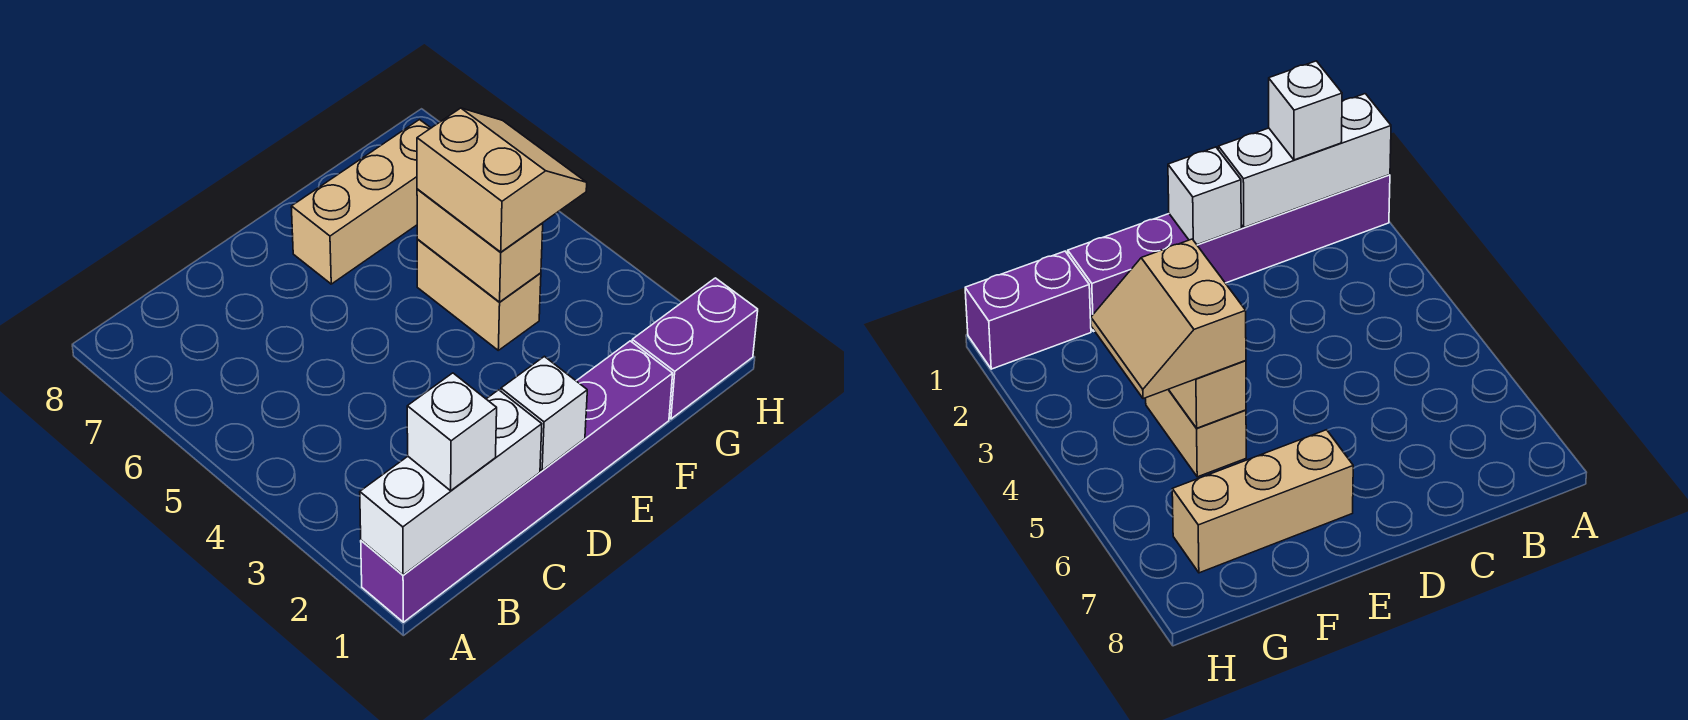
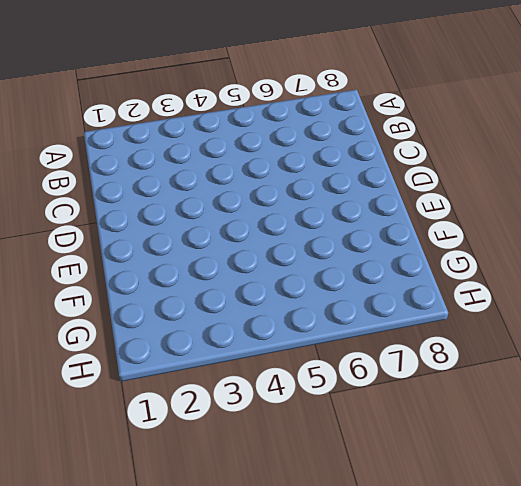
none -> purple brick A1:F1 level 1
none -> tan brick E7:G7 level 1

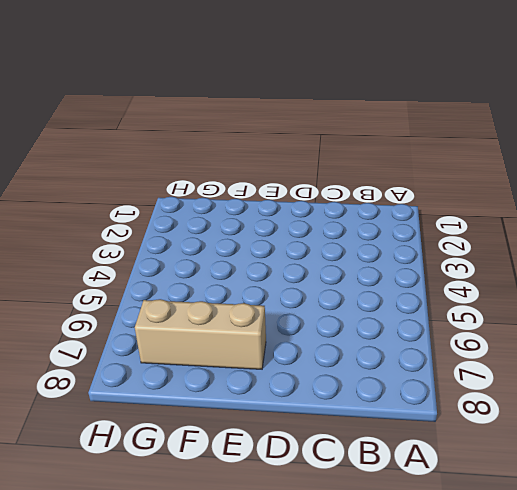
none -> purple brick A1:F1 level 1
none -> tan brick F4:F5 level 1

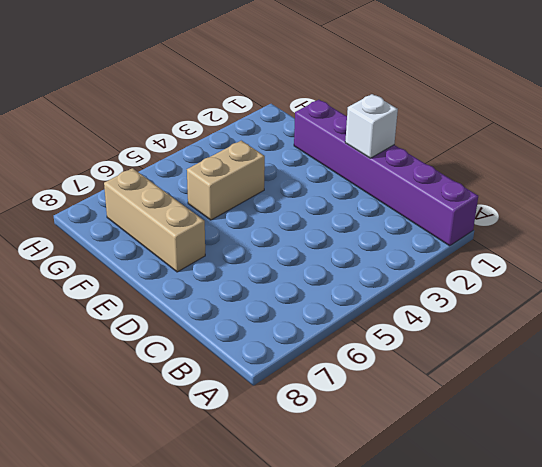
none -> purple brick G1:H1 level 1
none -> white brick A1:C1 level 2

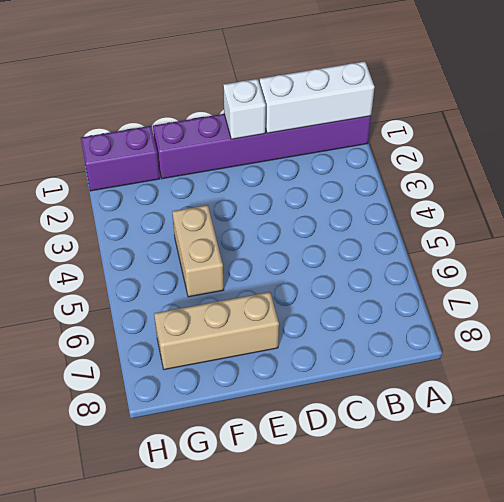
none -> tan brick F4:F5 level 2
none -> white brick B1 level 3

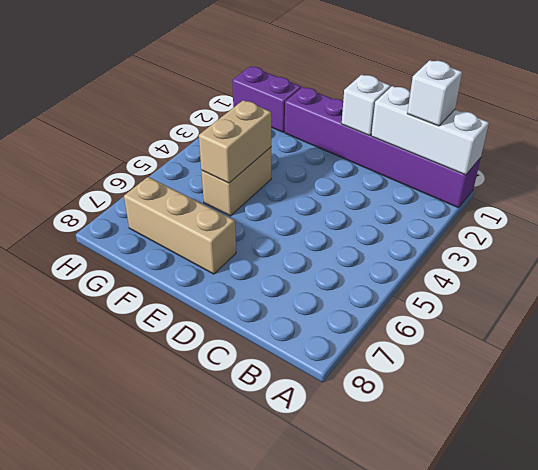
none -> tan slope F4:G5 level 3 top F

